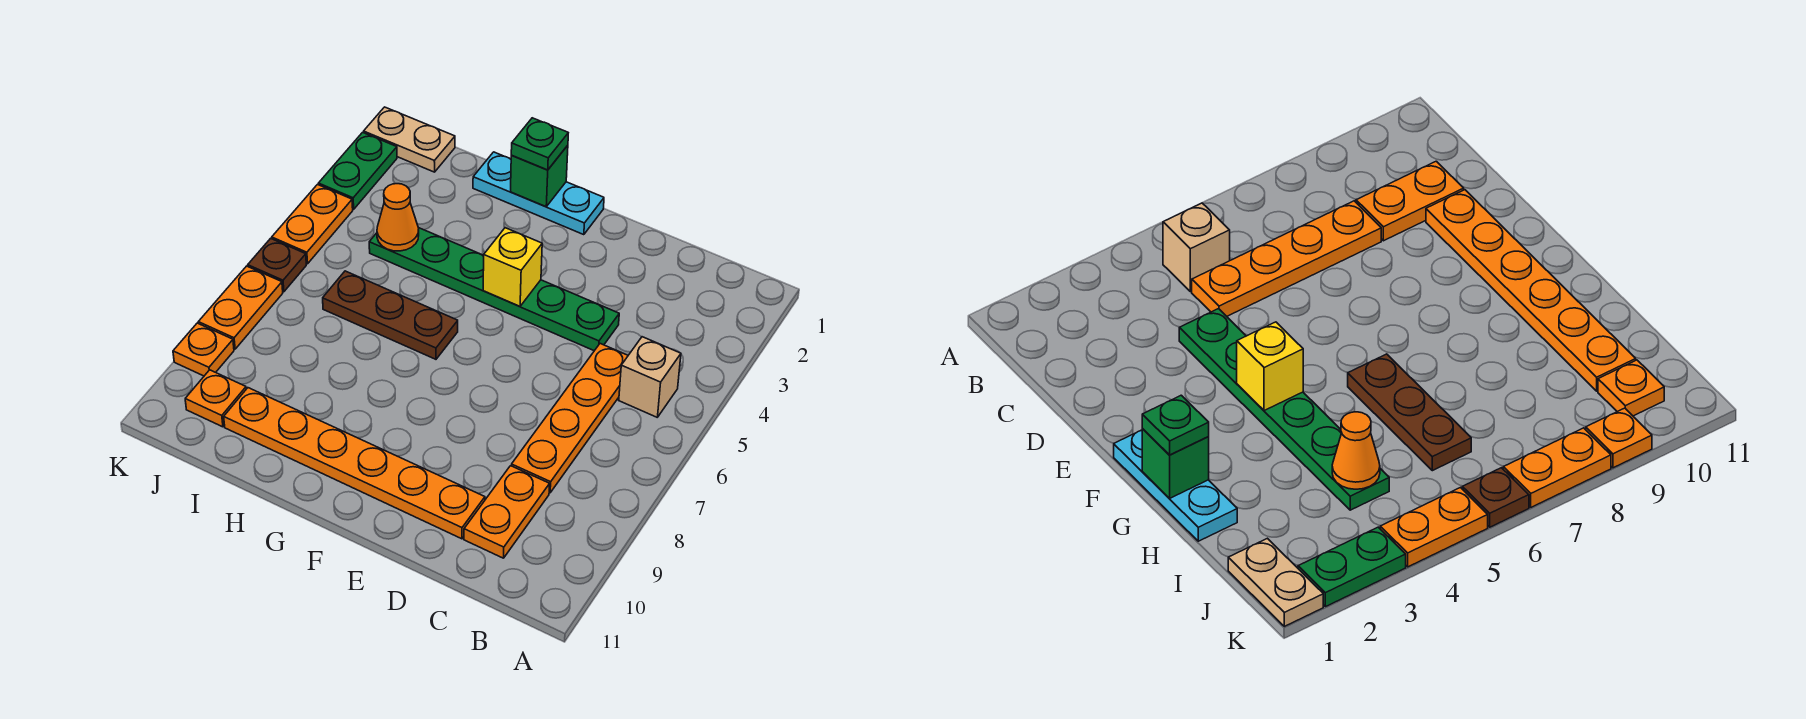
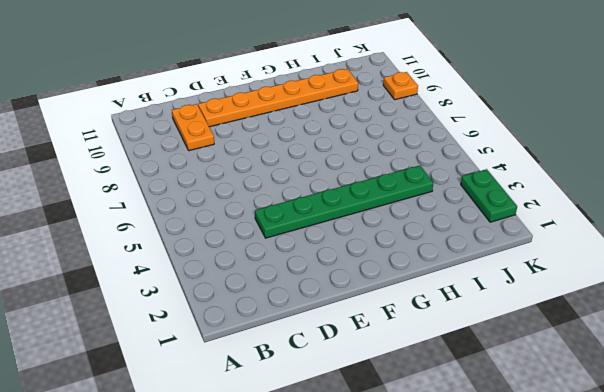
none -> tan brick B5 level 1
none -> orange plate C5:C8 level 1
none -> cyan plate F1:H1 level 1

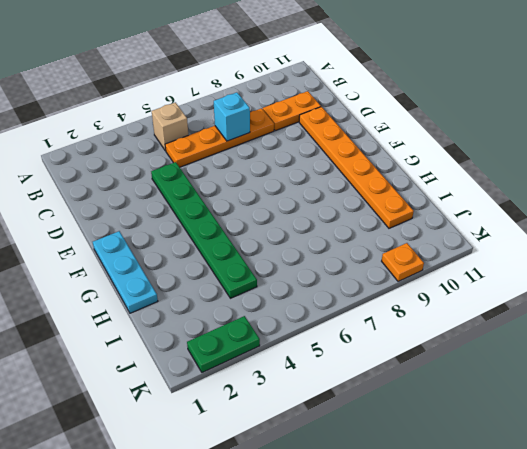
cyan brick C7 level 2 -> none
none -> brown plate G6:I6 level 1
none -> tan plate J1:K1 level 1
none -> orange plate J10 level 1

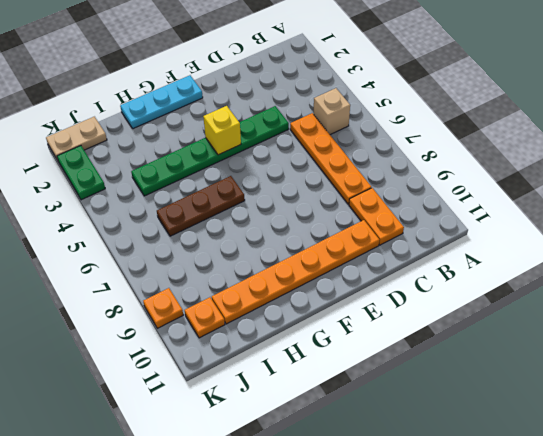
none -> orange plate K4:K5 level 1
none -> brown plate K6 level 1
none -> orange plate K7:K8 level 1

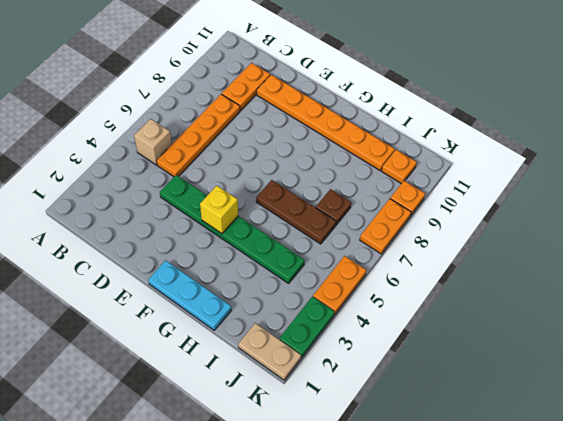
brown plate I7 level 1 -> brown plate K6 level 1
none -> green brick G1 level 2
none -> orange cone I4 level 2
none -> green plate G1 level 3

